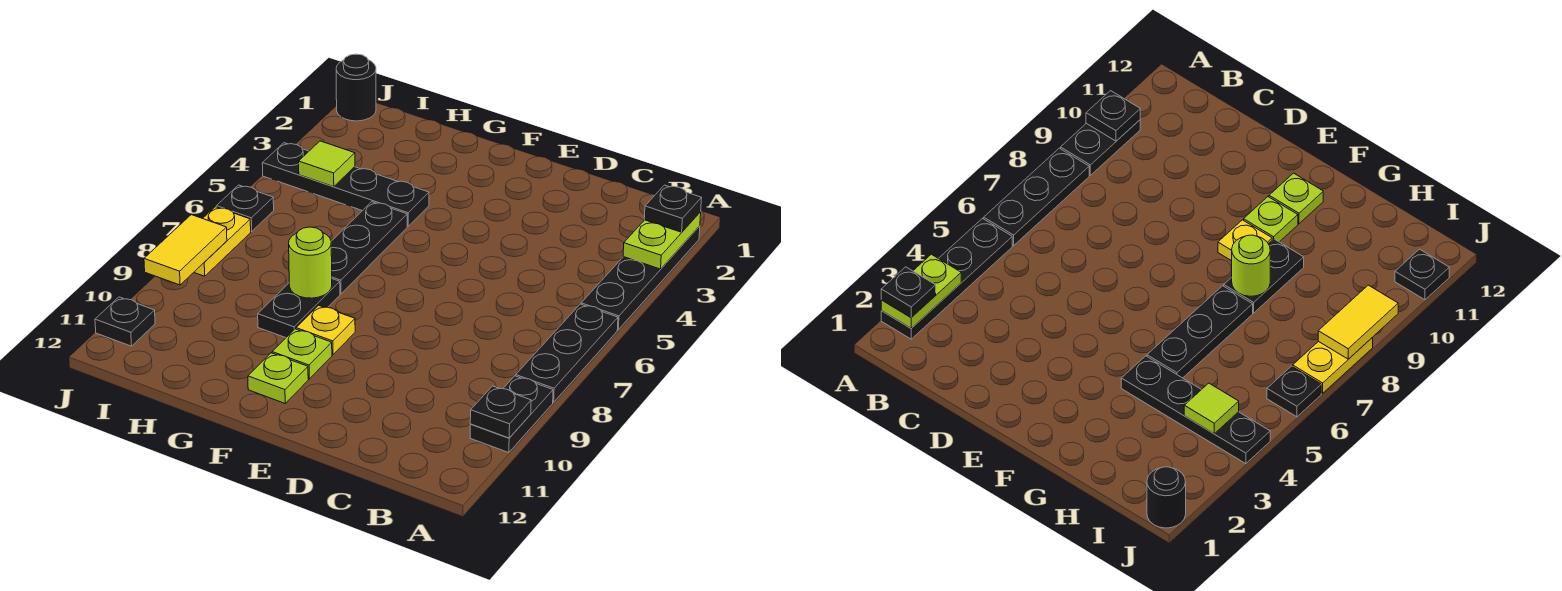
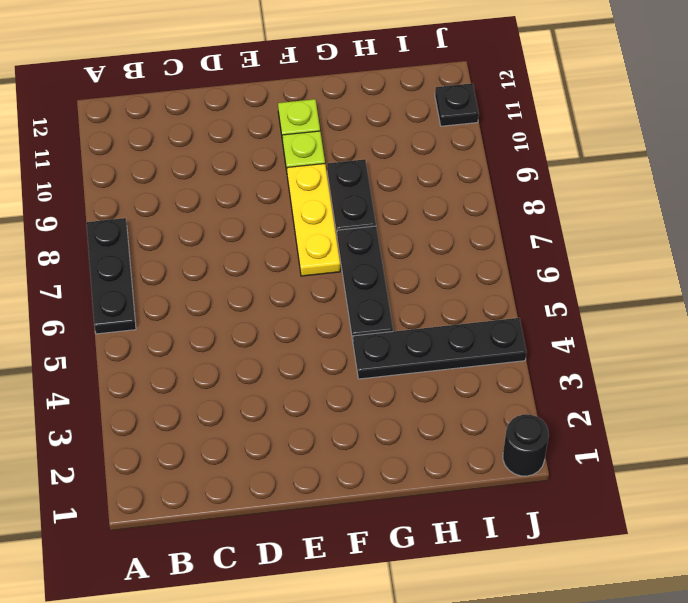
yellow plate F7:F9 level 1 -> yellow plate F9 level 1
none -> black plate A2:A5 level 1
none -> black plate A9:A10 level 1
none -> black plate J6 level 1

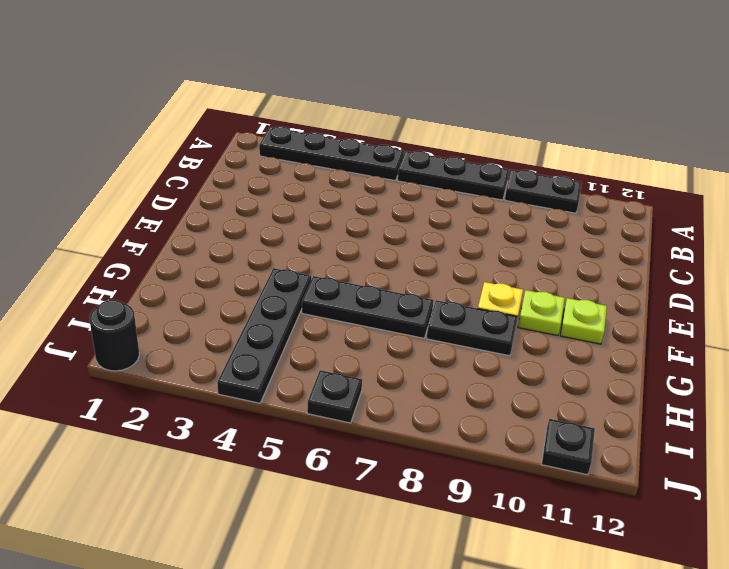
none -> yellow plate J7:J8 level 1
none -> lime plate A2:A3 level 2
none -> black plate A10 level 2

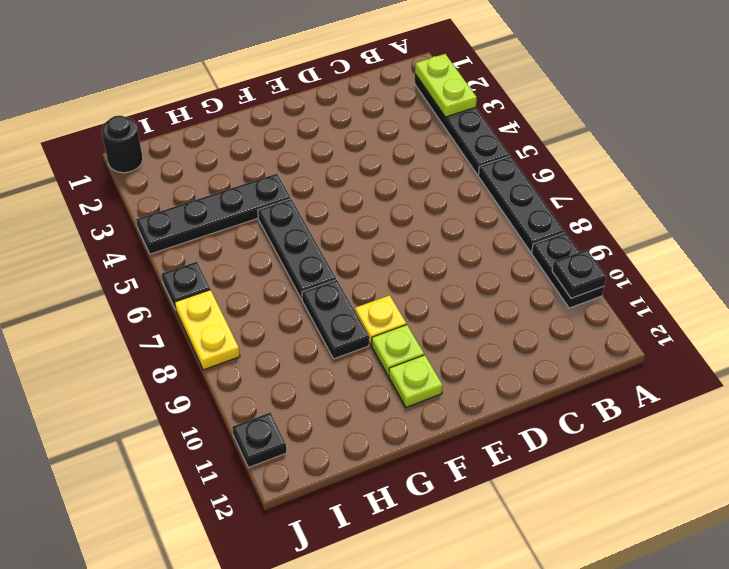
none -> lime round brick G8 level 2
none -> lime tile I4 level 2
none -> yellow tile J8:J9 level 2

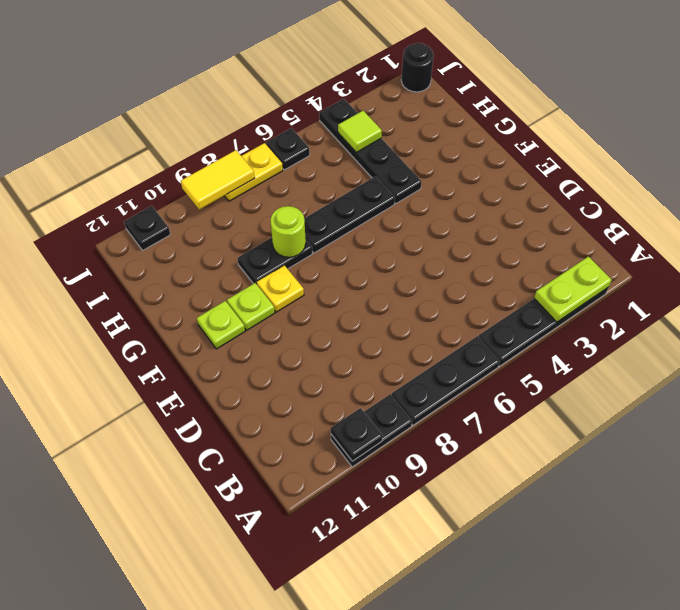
none -> black plate A2 level 3

